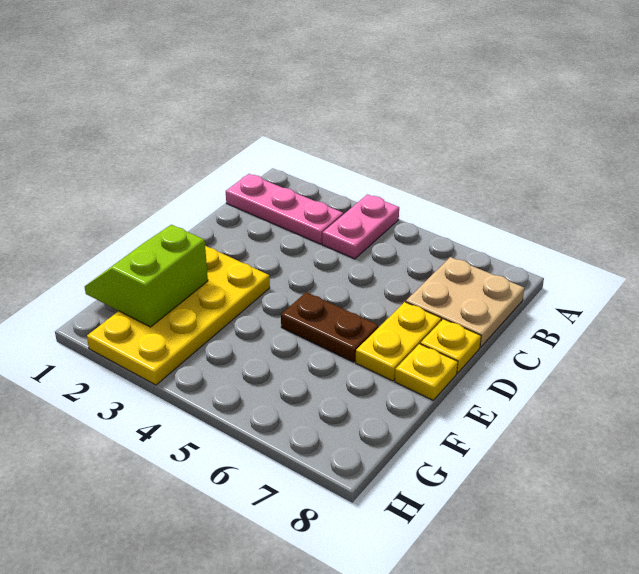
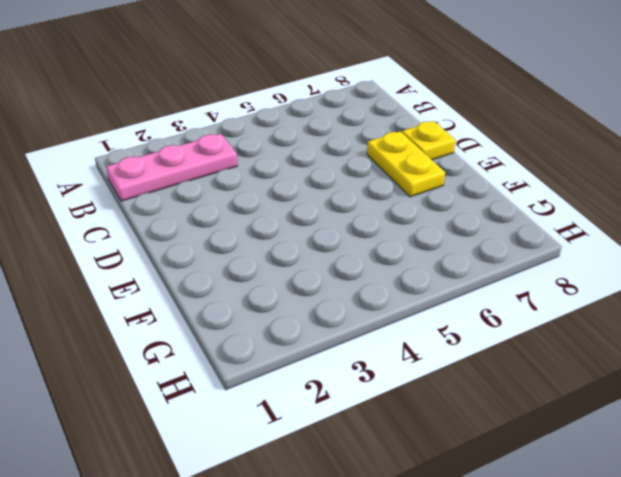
none -> pink plate A4:B4 level 1
none -> tan plate B7:C8 level 1

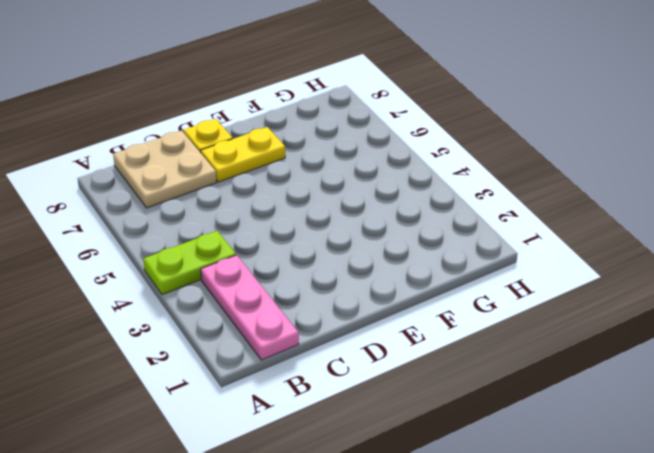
lime plate A4:B4 level 1 -> pink plate A4:B4 level 1
none -> yellow plate E2:H3 level 1
none -> brown plate E5:E6 level 1

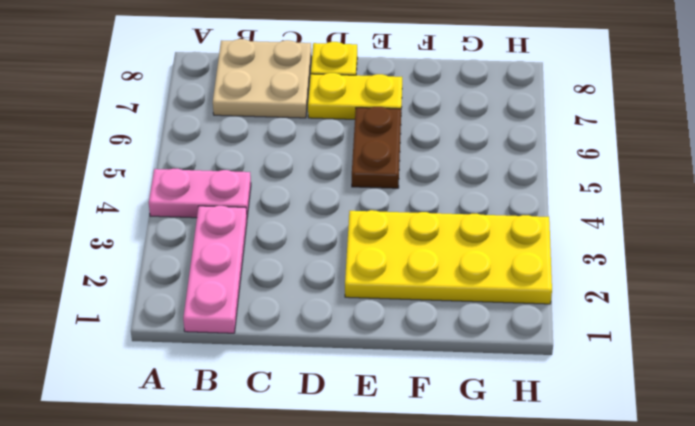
none -> yellow plate E8 level 1
none -> lime slope F1:G2 level 2 top 2

